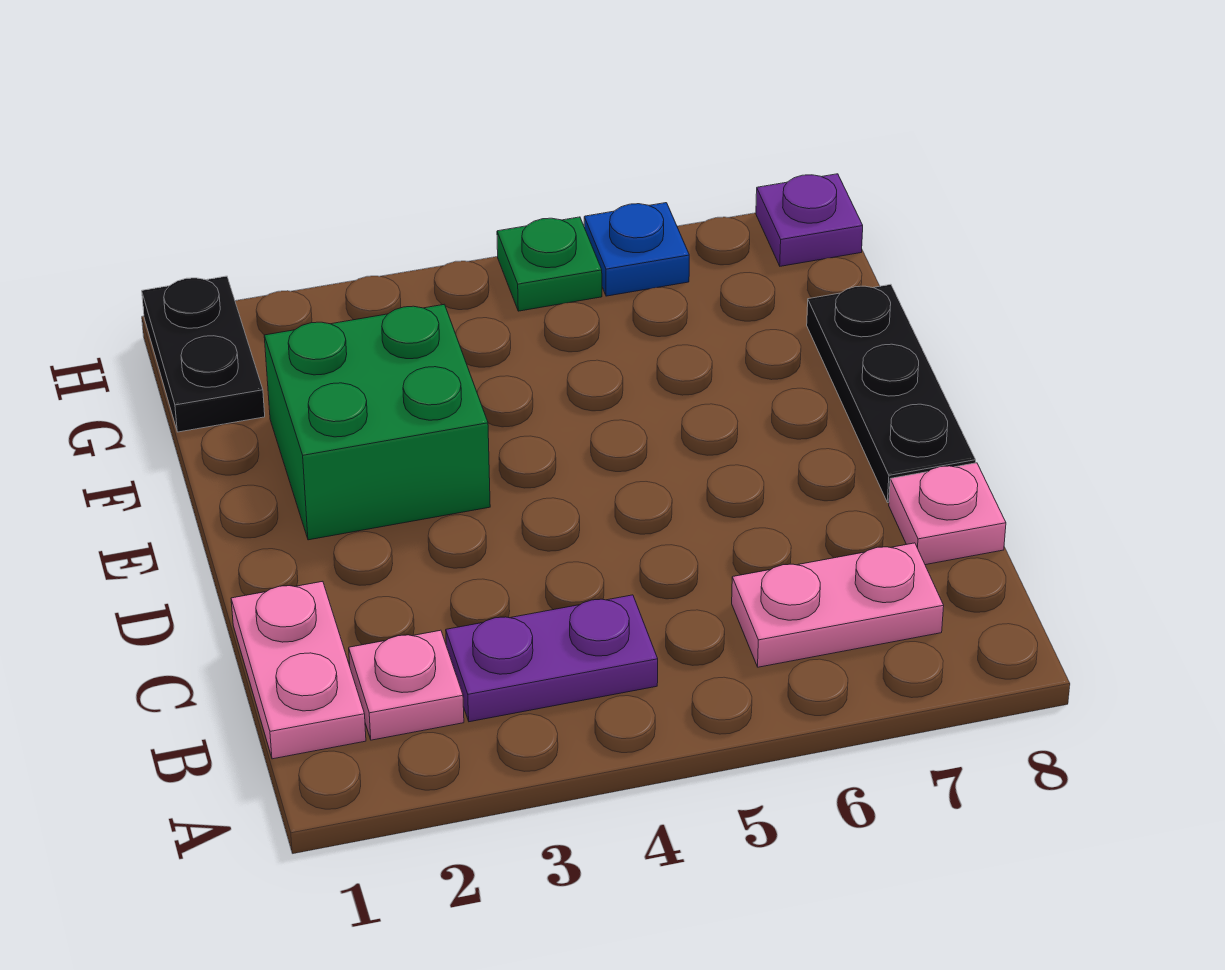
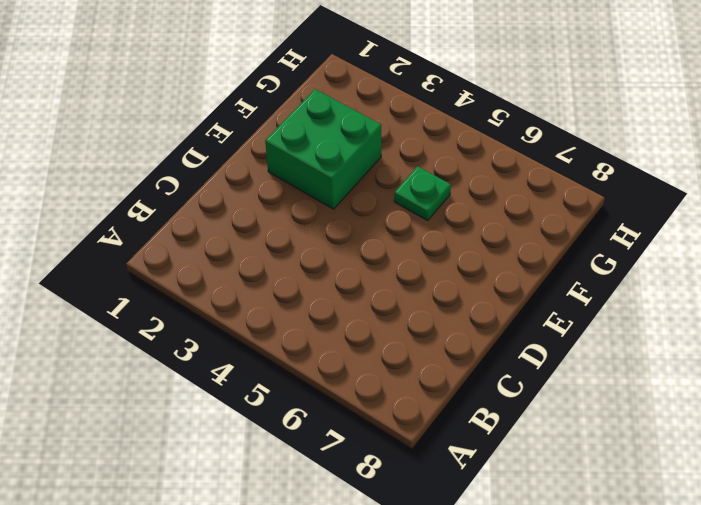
green plate F5 level 1 -> green plate H5 level 1
none -> pink plate B1:C1 level 1
none -> pink plate B2 level 1

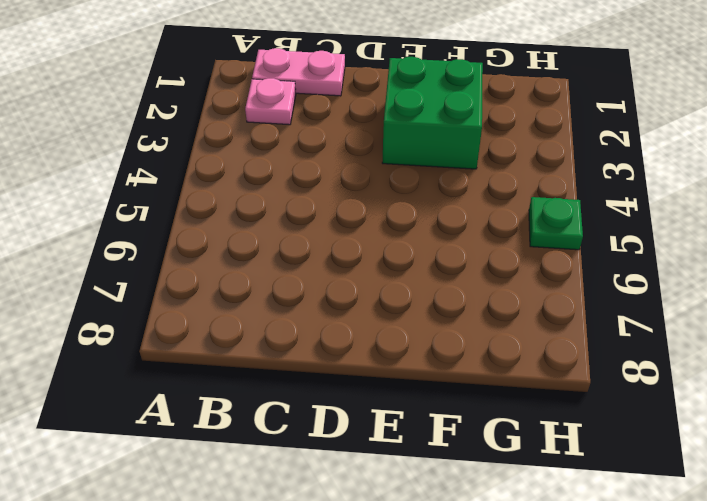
none -> purple plate B3:B4 level 1
none -> pink plate B6:B7 level 1

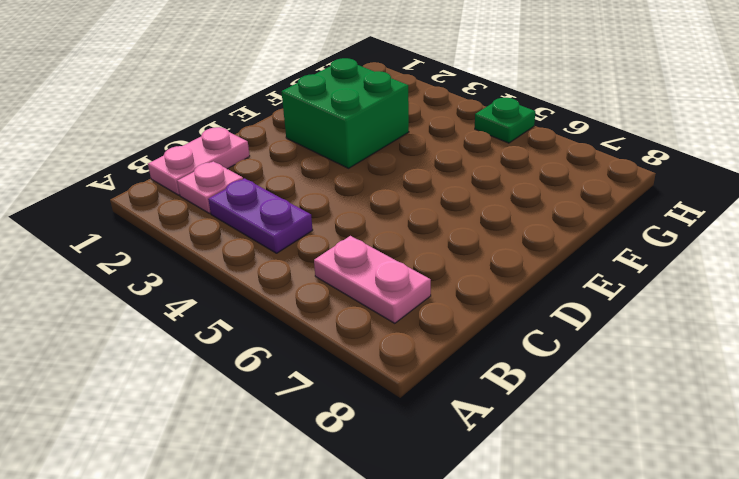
none -> pink plate C8 level 1
none -> black plate D8:F8 level 1

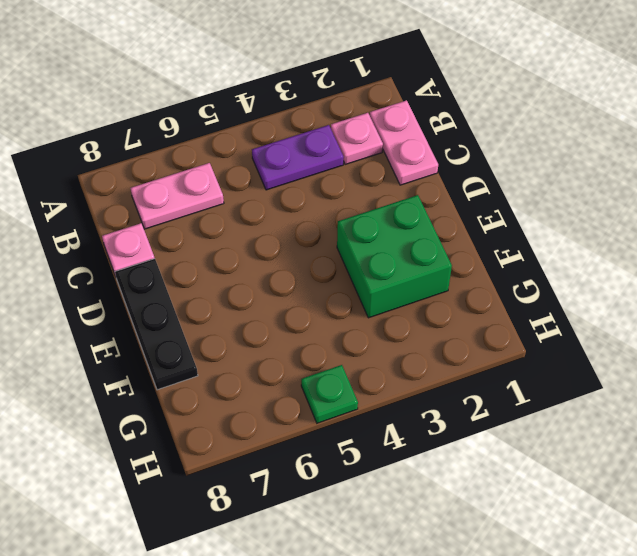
none -> black plate G1:H1 level 1
none -> blue plate H6 level 1

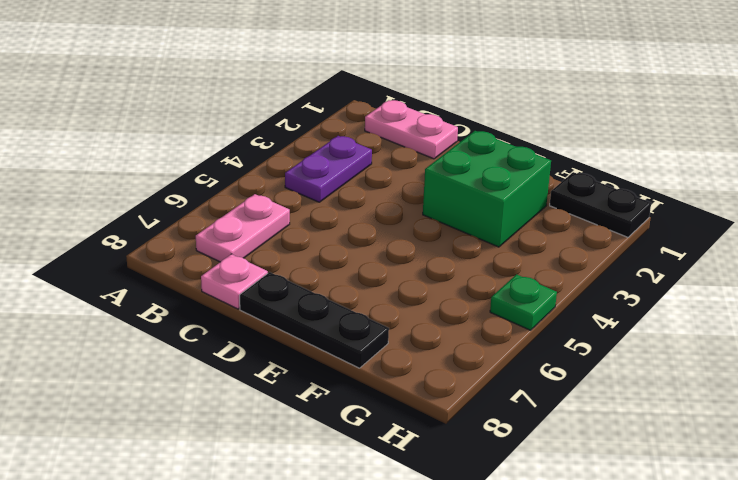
none -> pink plate B2 level 1
none -> blue plate H6 level 1

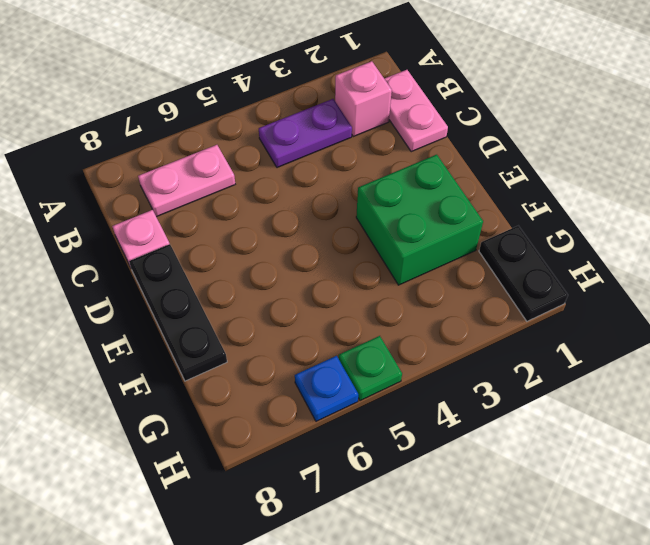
pink brick B2 level 1 -> pink plate B2 level 1
none -> purple plate H8 level 1

